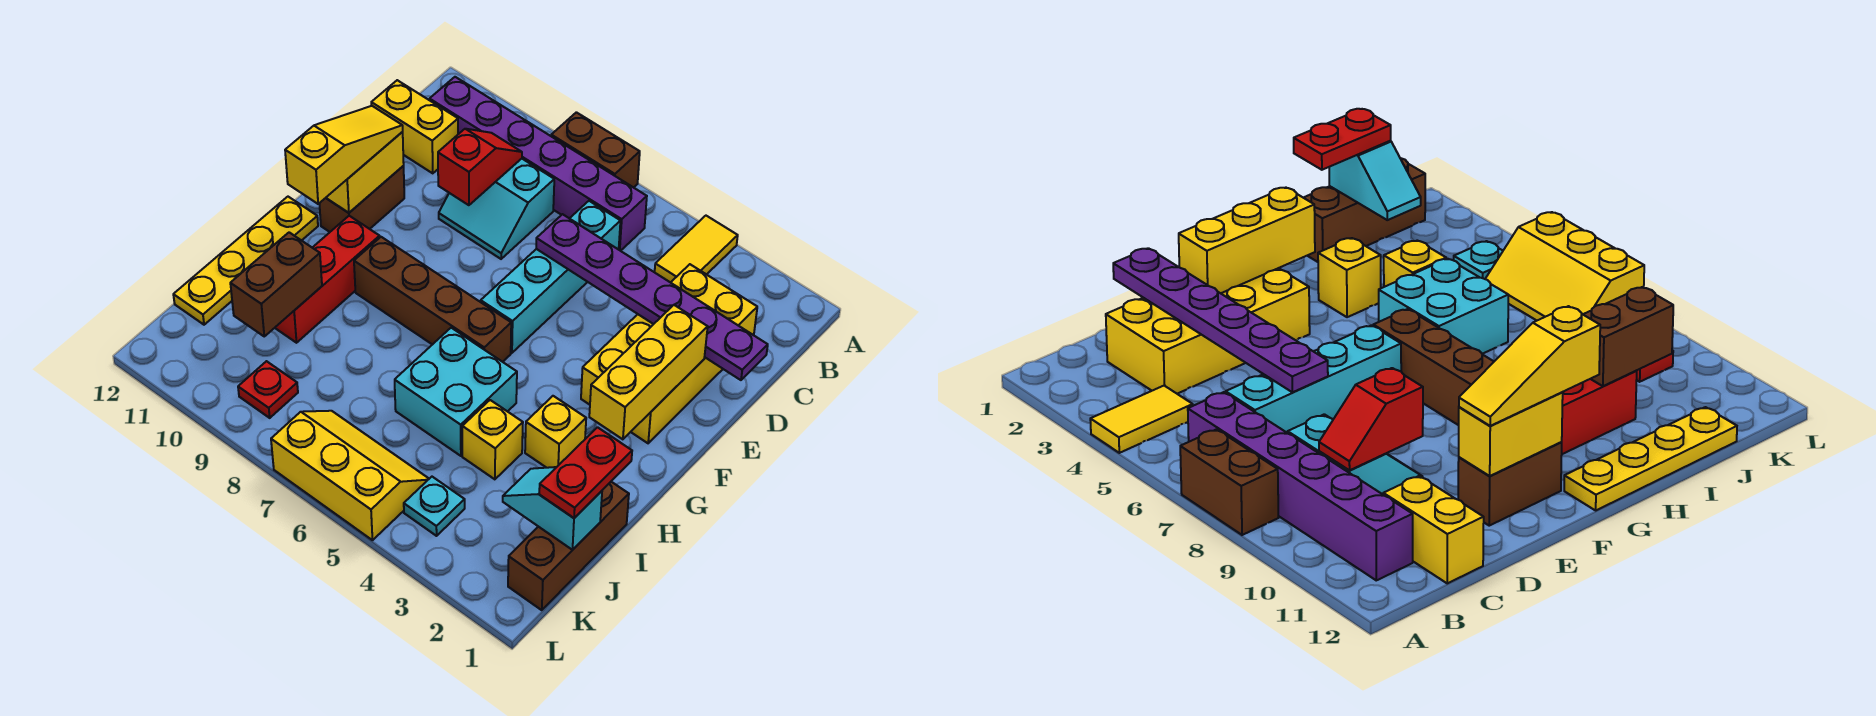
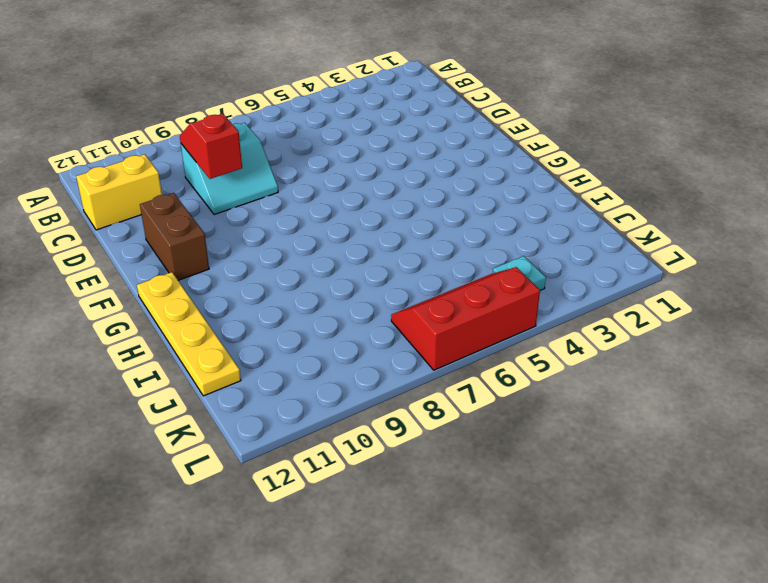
red slope K5:L7 level 1 top L -> yellow slope K5:L7 level 1 top L
none -> yellow tile A4:B4 level 1
none -> brown brick A7:A8 level 1
none -> purple brick B6:B11 level 1

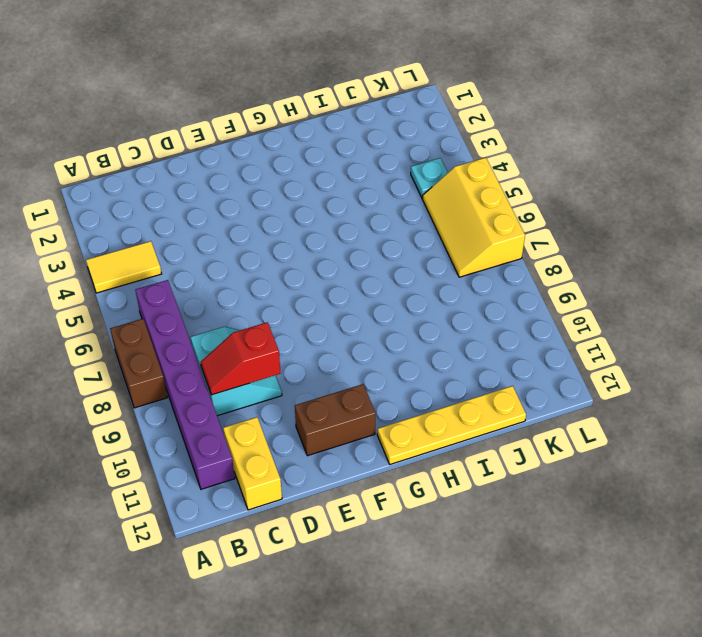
none -> yellow brick C2:F3 level 1
none -> cyan brick C6:F6 level 1
none -> brown brick G6:G9 level 1

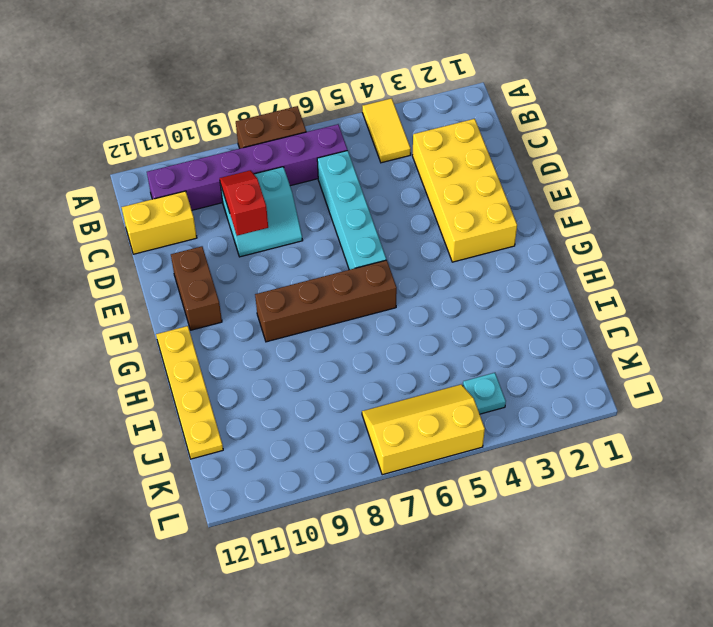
none -> red brick G10:I10 level 1
none -> yellow brick H3 level 1
none -> cyan brick H5:I6 level 1

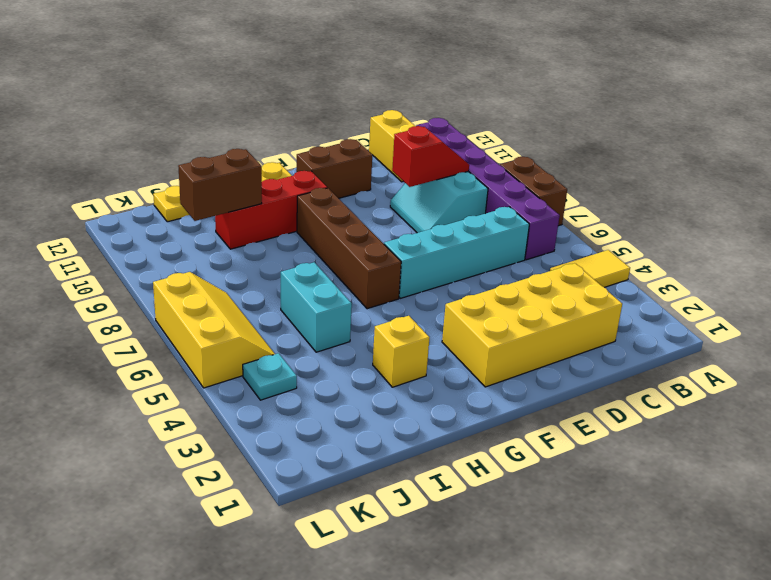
cyan brick I5:I6 level 1 -> cyan brick H5:I6 level 1
none -> brown brick I1:K1 level 1
none -> yellow brick I4 level 1
none -> red plate K9 level 1

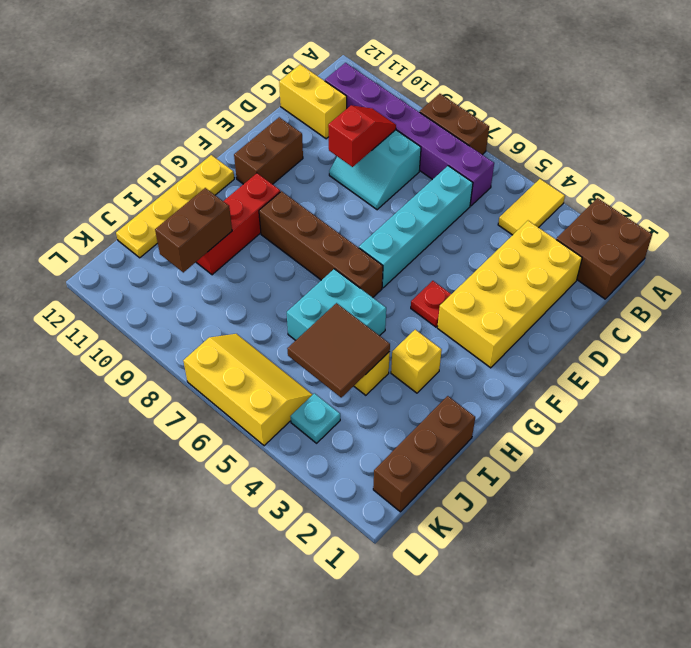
brown brick A1:B2 level 1 -> none
red plate F4 level 1 -> red plate K9 level 1
brown tile I4:J5 level 2 -> none
none -> purple plate D1:D6 level 2
none -> yellow brick E2:G2 level 2
none -> yellow brick E11:F11 level 2

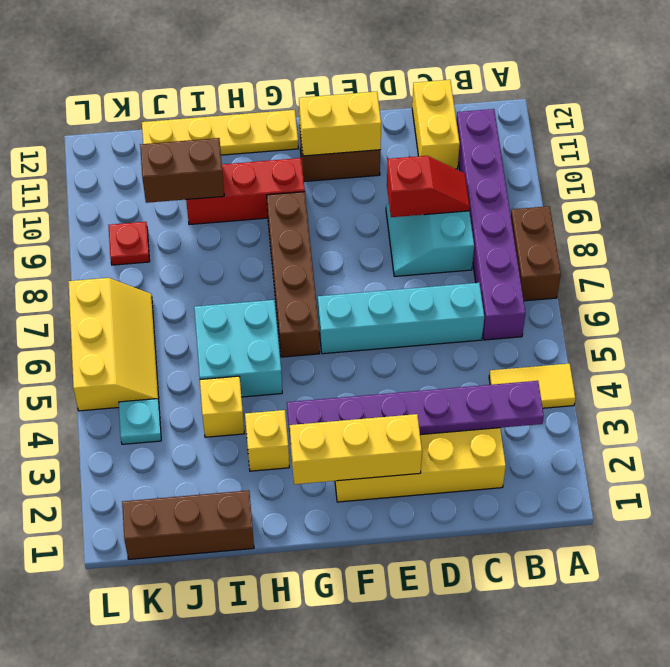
purple plate B3:G3 level 2 -> purple plate D1:D6 level 2
none -> cyan slope J1:J2 level 2 top 1
none -> yellow slope E11:G11 level 3 top G
none -> red plate I1:J1 level 3

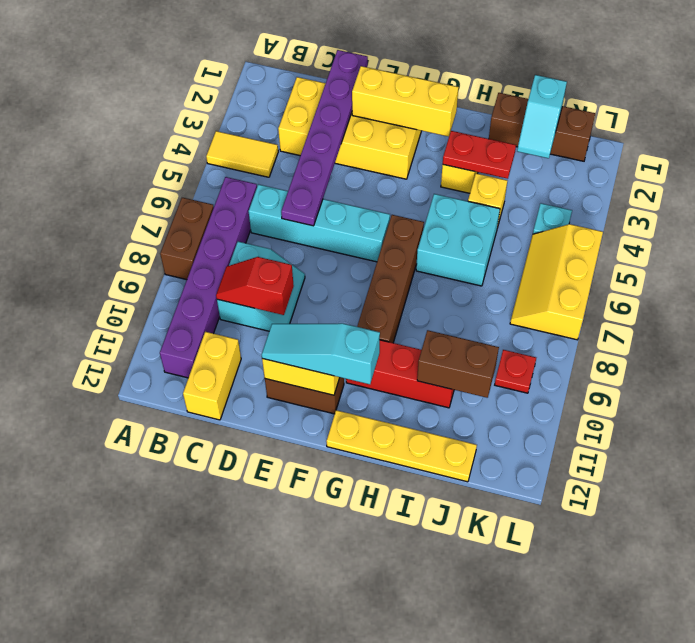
cyan slope E11:G11 level 3 top G -> yellow slope E11:G11 level 3 top G
red plate H3:I3 level 2 -> red plate I1:J1 level 3

